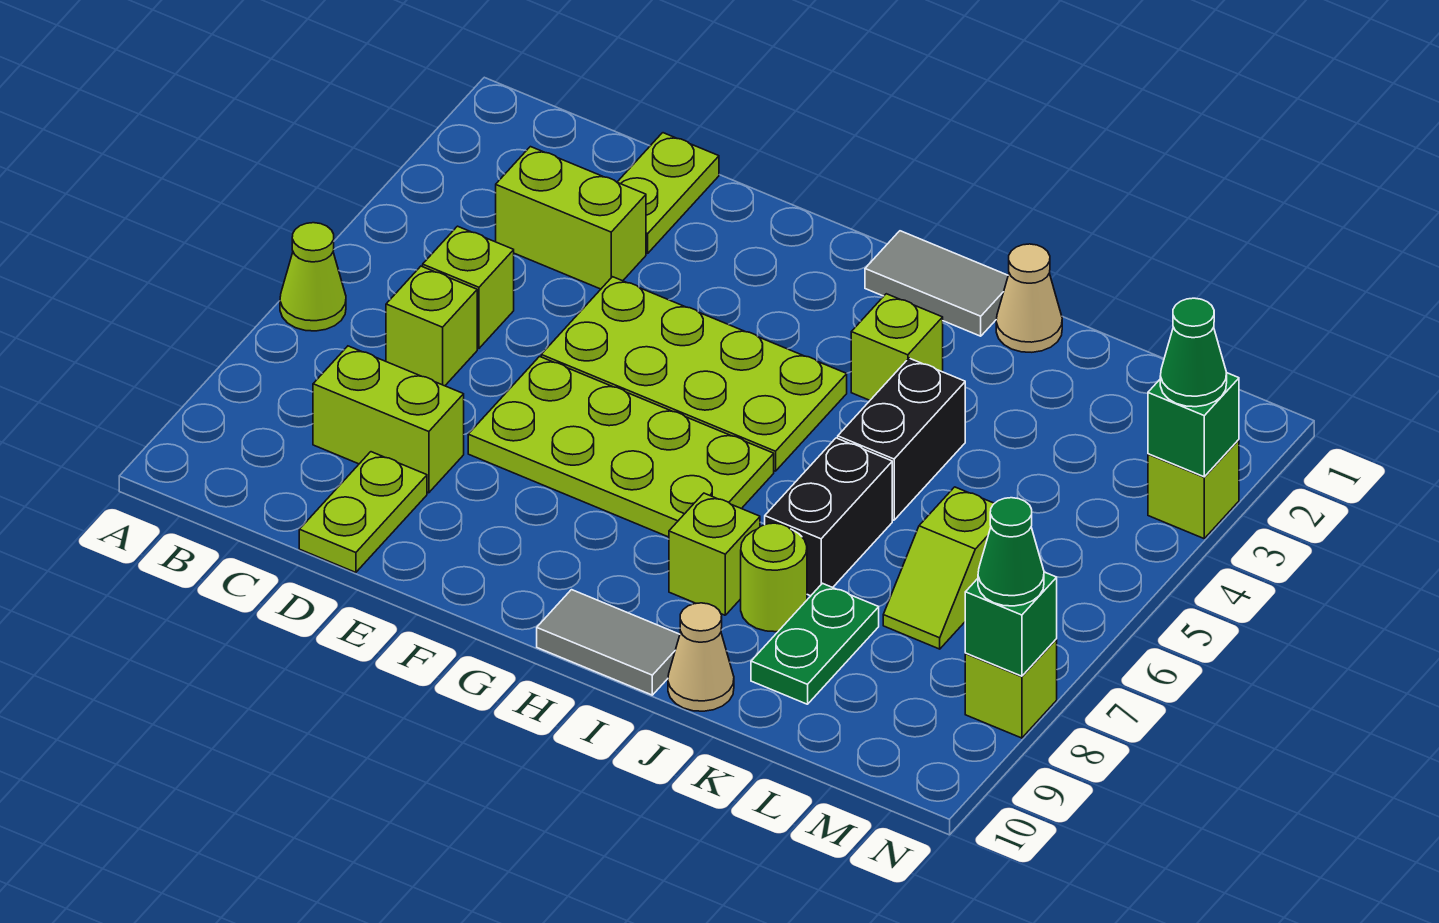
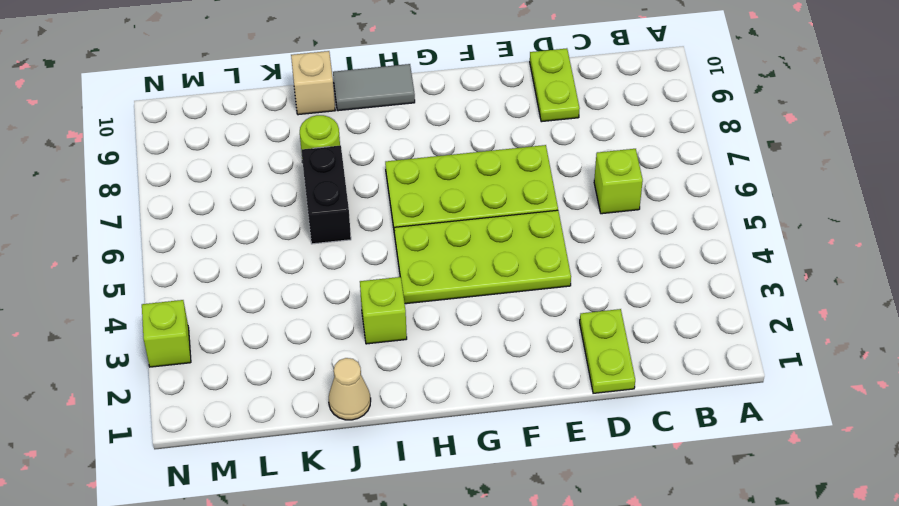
tan brick J10 level 1 -> tan cone J10 level 1
none -> lime cone A6 level 1
none -> lime brick C3:D3 level 1
none -> lime brick C5 level 1

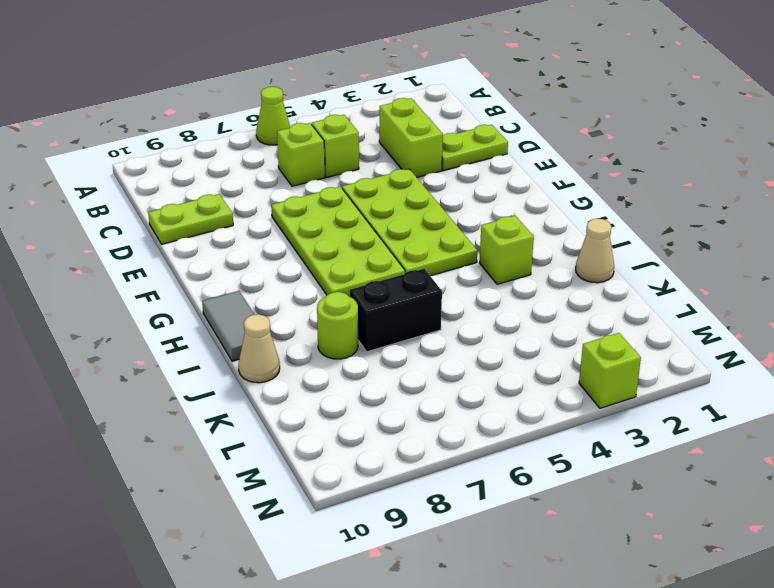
none -> lime brick C8:D8 level 1
none -> grey tile H1:I1 level 1
none -> lime brick I8 level 1

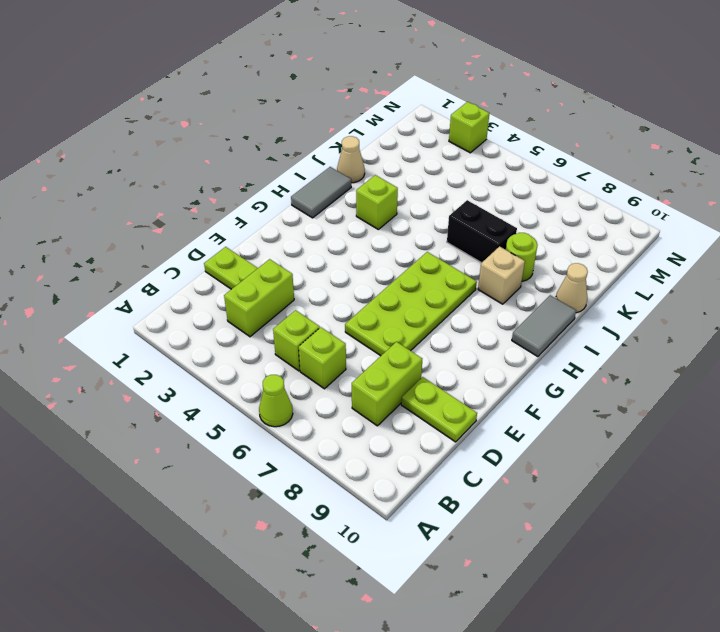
tan brick I8 level 1 -> lime brick I8 level 1
none -> lime plate E4:H5 level 1
none -> black brick J4:J5 level 1
none -> green plate K8:K9 level 1

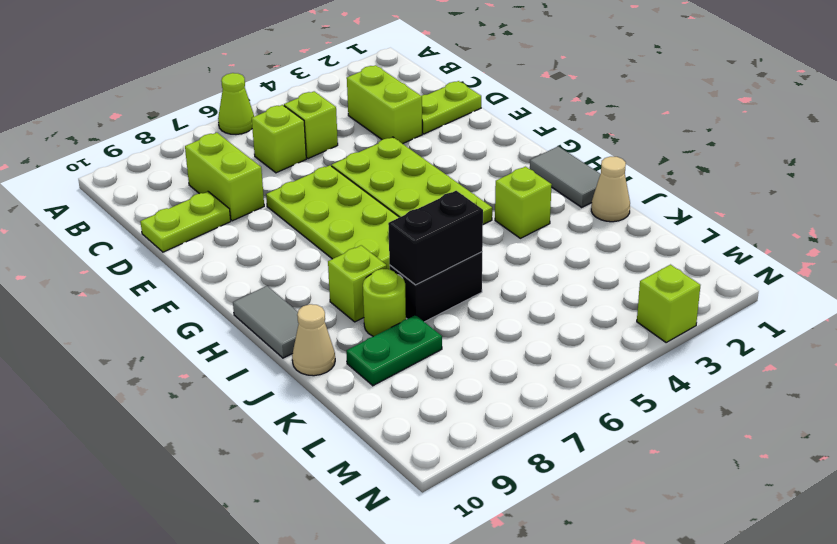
black brick J6:J7 level 2 -> black brick J4:J5 level 1
none -> lime slope L6:L7 level 1 top 6
none -> lime brick N8 level 1
none -> green brick N3 level 2

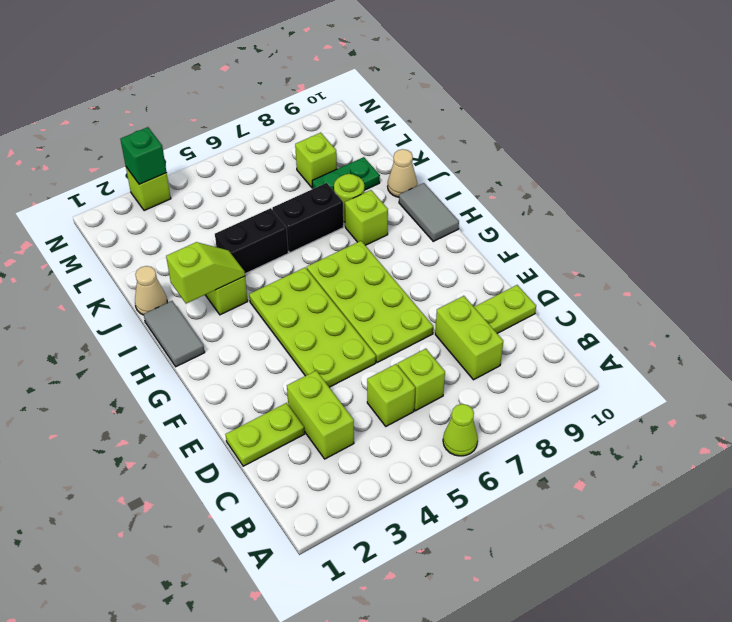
lime slope I2:I3 level 2 top 2 -> lime slope L6:L7 level 1 top 6
lime brick L8 level 1 -> lime brick N8 level 1
none -> green brick N8 level 2
none -> green cone N3 level 3
none -> green cone N8 level 3

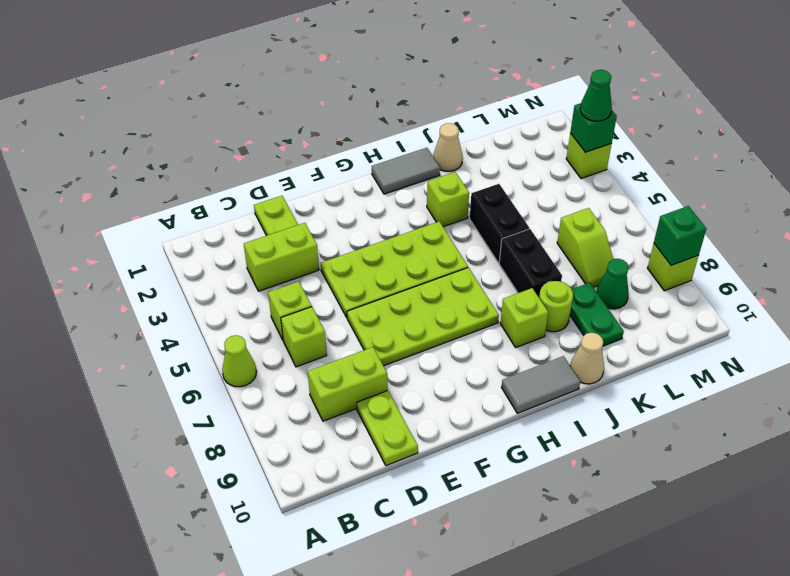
green cone L8 level 1 -> green cone N8 level 3

